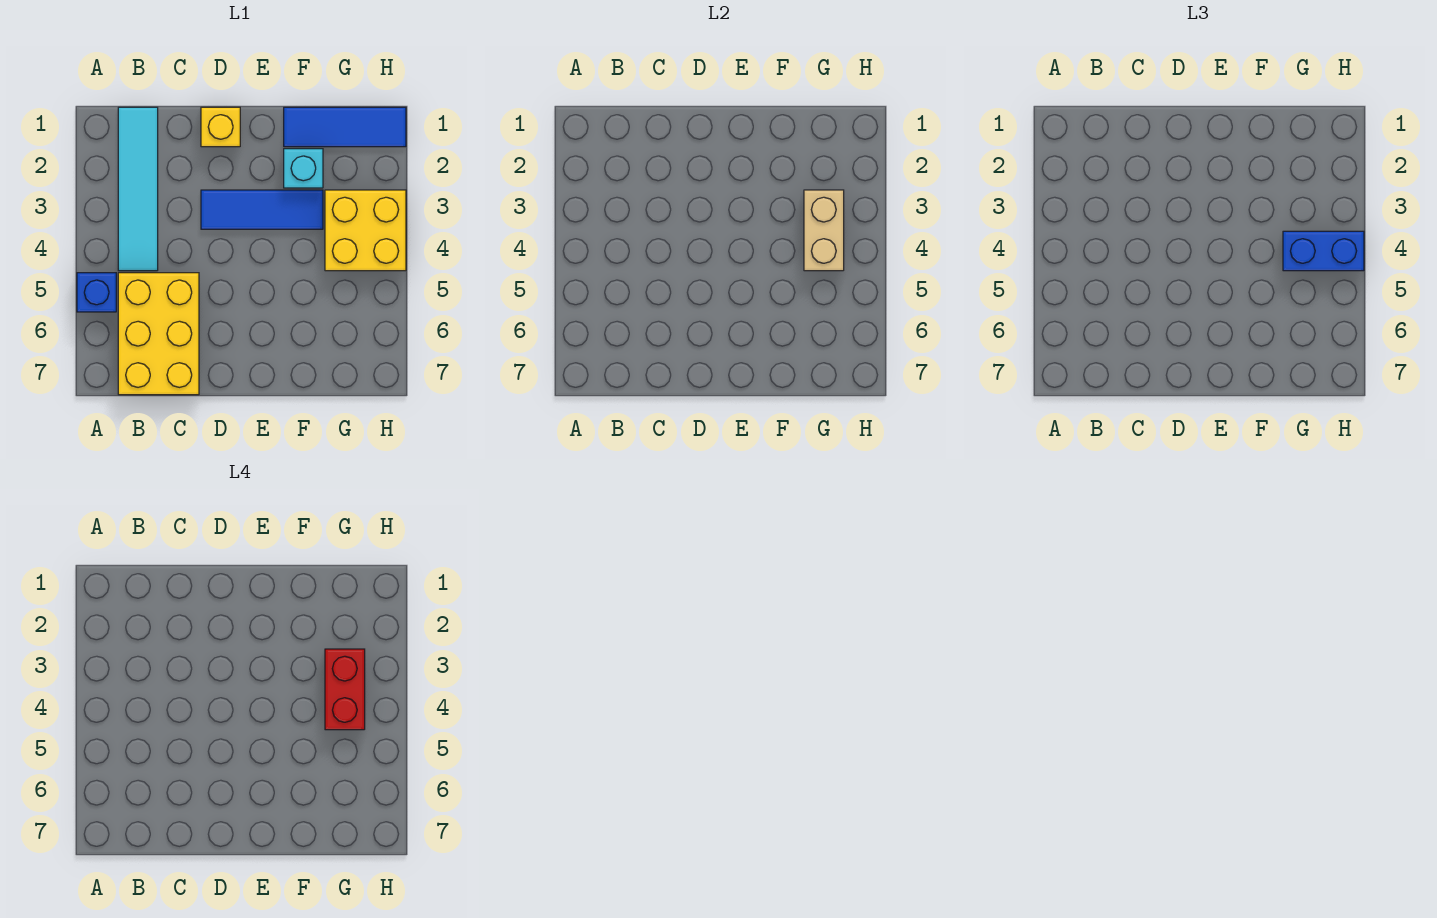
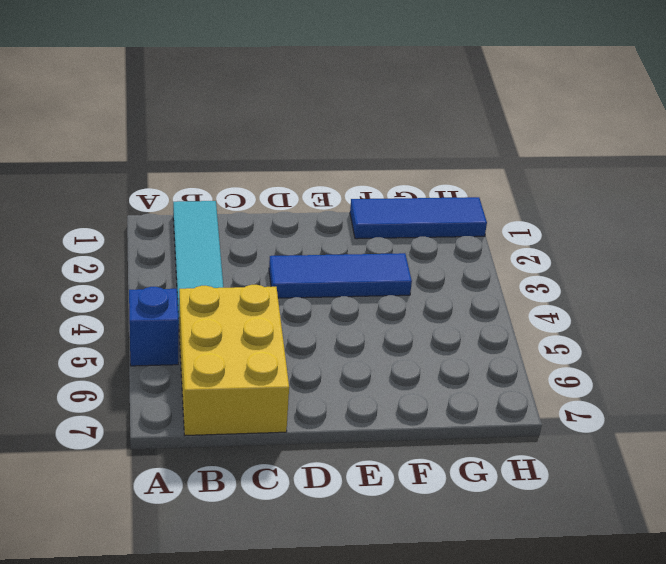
none -> yellow brick D1 level 1
none -> cyan brick F2 level 1

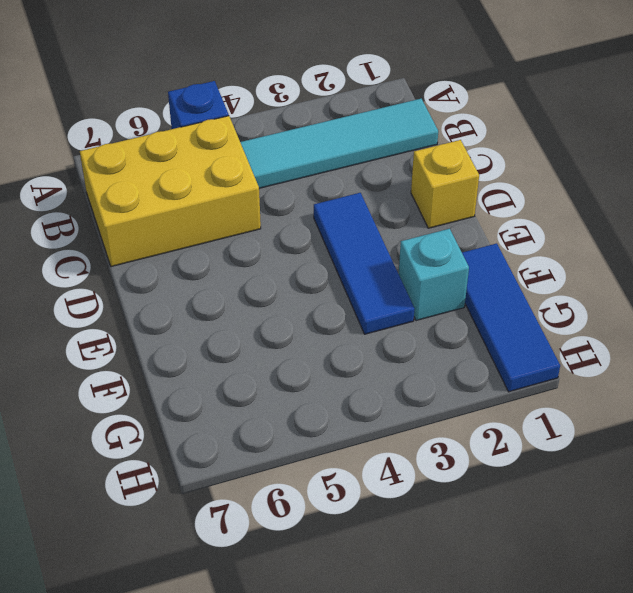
none -> yellow brick G3:H4 level 1
none -> tan brick G3:G4 level 2

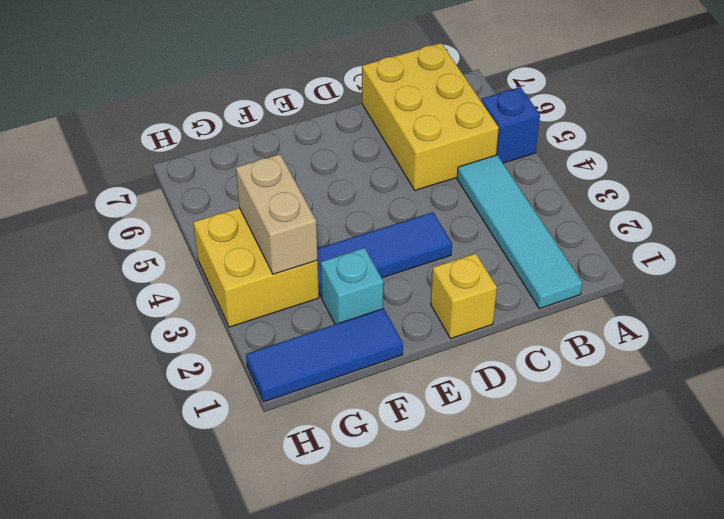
none -> blue brick G4:H4 level 3
none -> red brick G3:G4 level 4

